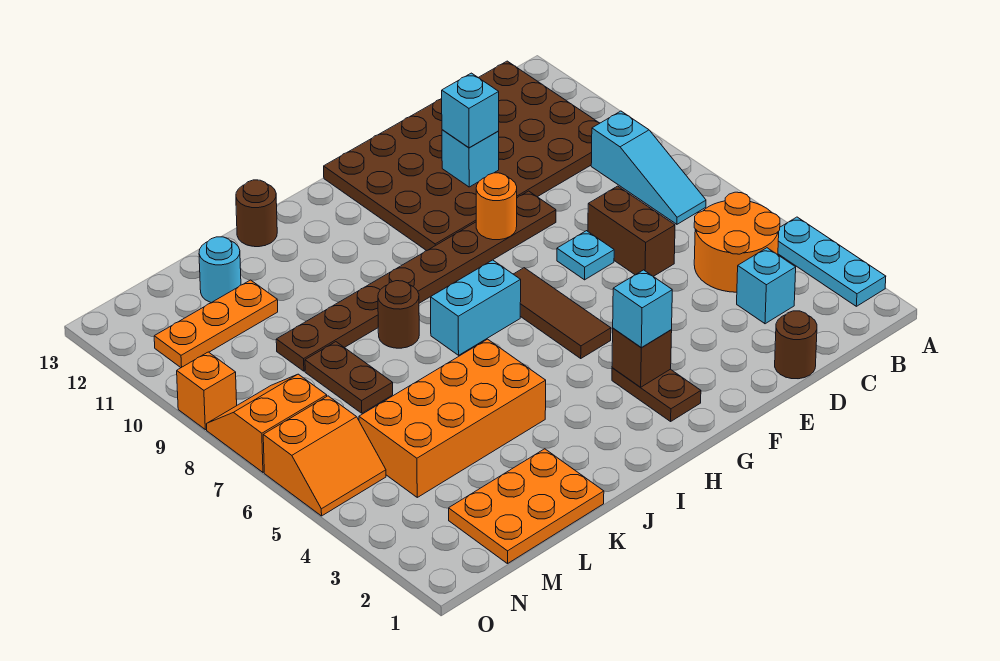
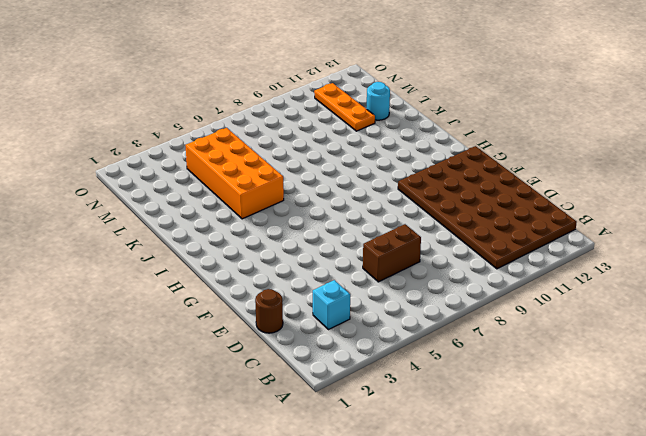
none -> cyan plate A2:A4 level 1
none -> orange round brick B4:C5 level 1
none -> cyan slope B7:B9 level 1 top 9

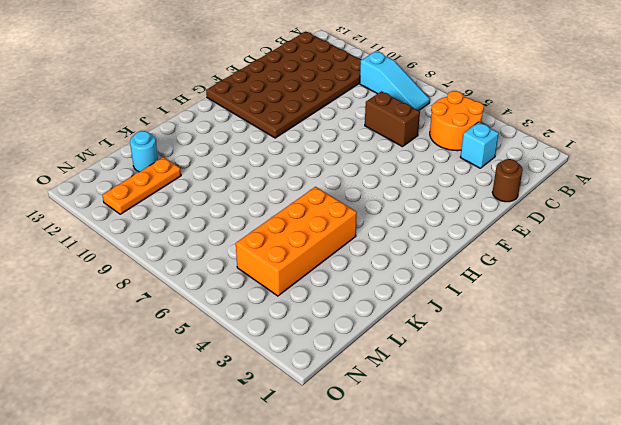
none -> cyan plate A2:A4 level 1
none -> cyan plate E7 level 1
none -> brown plate E9:L9 level 1

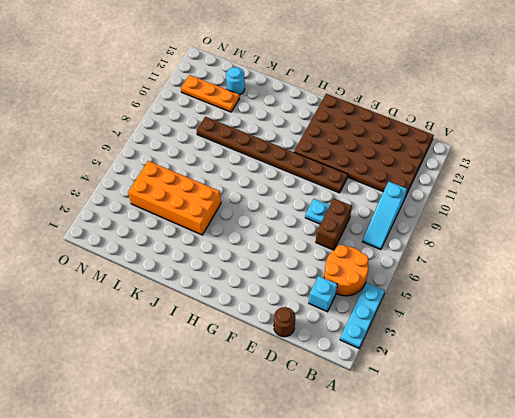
none -> brown plate G2:G3 level 1
none -> brown tile G5:G7 level 1
none -> cyan brick H7:I7 level 1

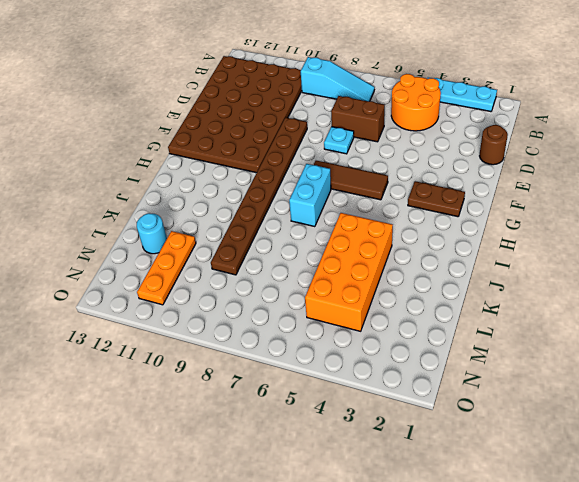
none -> cyan brick C3 level 1
none -> brown round brick J8 level 1
none -> brown round brick J13 level 1

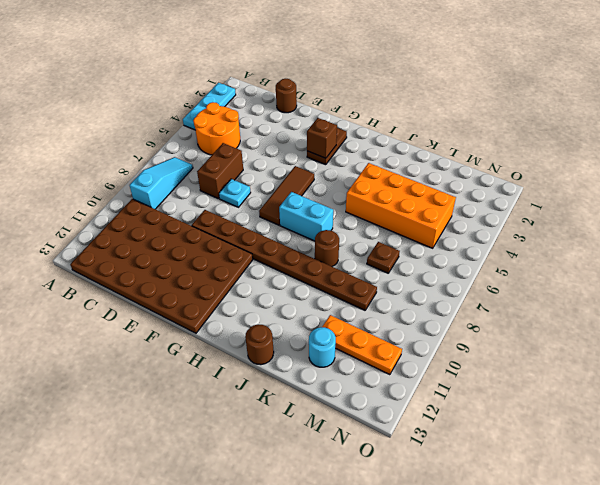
brown plate L7 level 1 -> brown plate L7:L8 level 1
none -> cyan brick C3 level 1
none -> orange plate K1:M2 level 1
none -> orange slope N5:O6 level 1 top 6

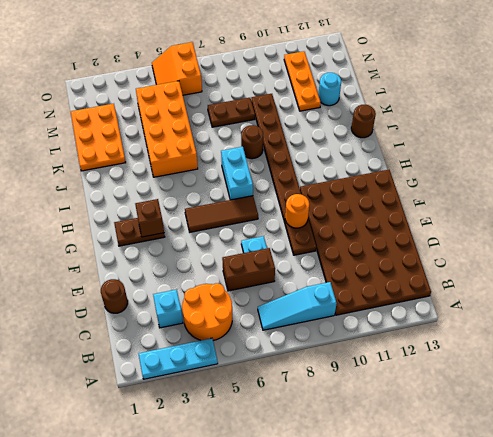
none -> orange slope N7:O8 level 1 top 7
none -> orange brick O9 level 1
none -> cyan brick E11 level 2

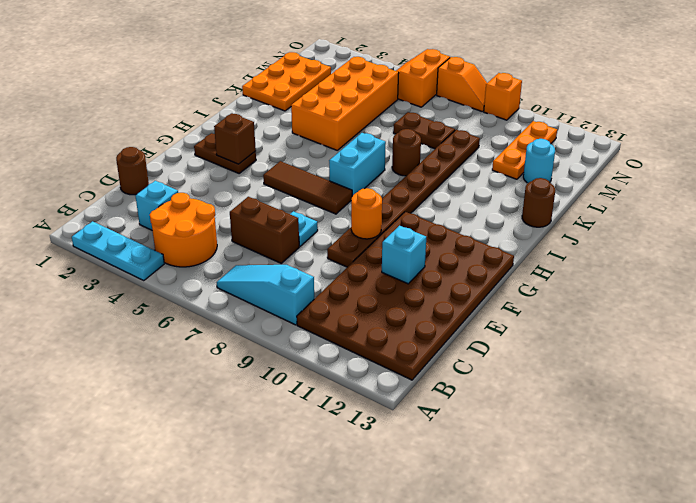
orange slope O7:O8 level 1 top 7 -> orange slope N7:O8 level 1 top 7
none -> cyan brick E11 level 3
none -> cyan brick G3 level 3

